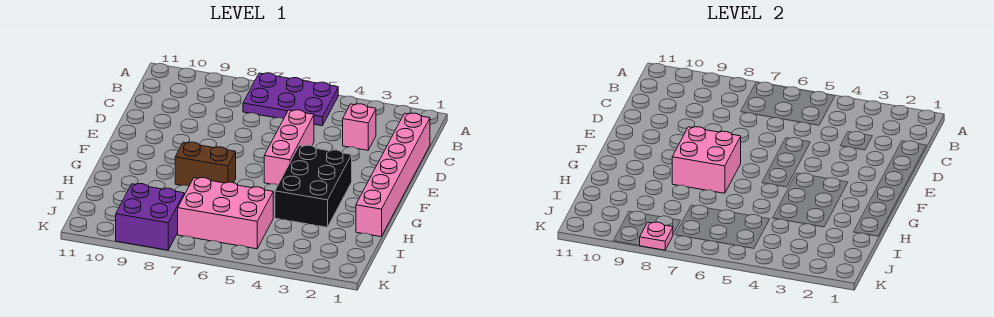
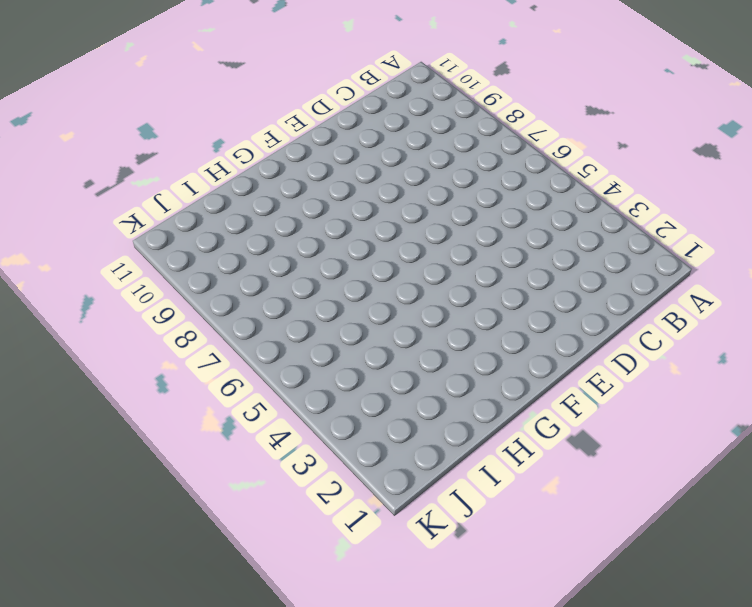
none -> purple plate A5:B7 level 1
none -> pink brick C1:H1 level 1

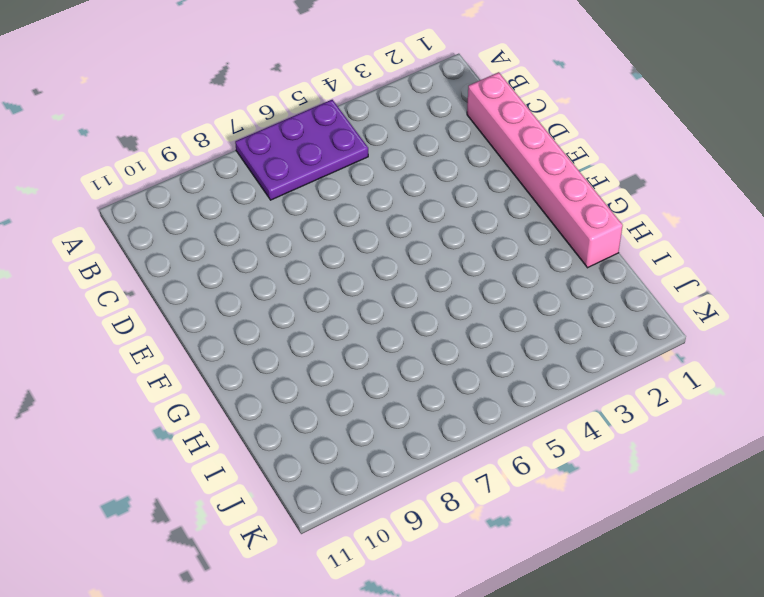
none -> pink brick C3 level 1
none -> pink brick D5:F5 level 1

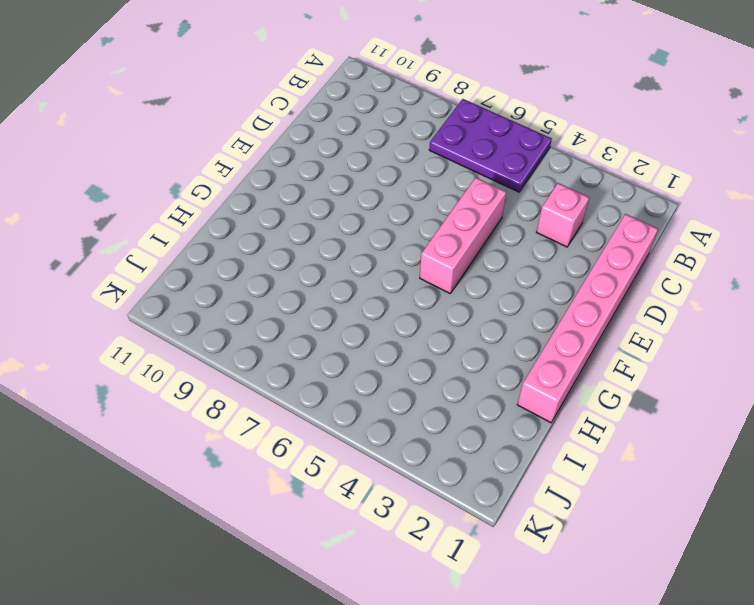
none -> black brick F3:H4 level 1
none -> brown brick G7:G8 level 1

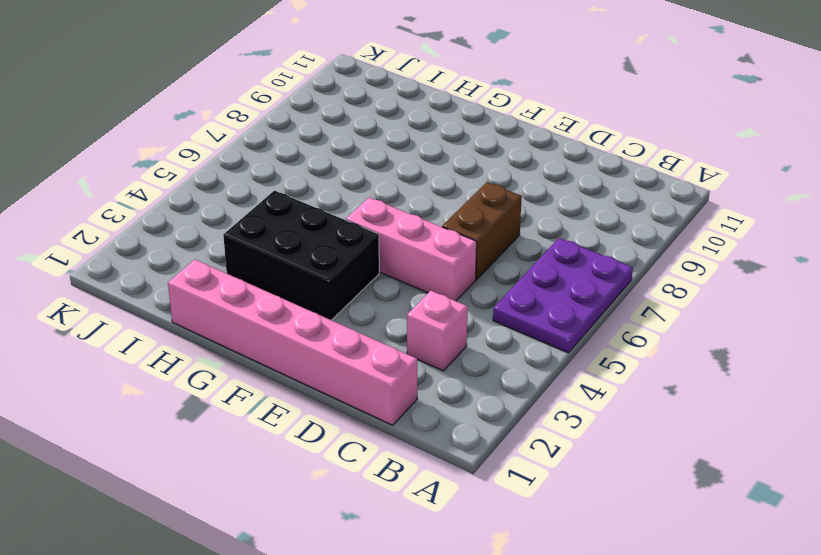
brown brick D6:D7 level 1 -> brown brick G7:G8 level 1
none -> pink brick I5:J7 level 1
none -> purple brick J8:K9 level 1

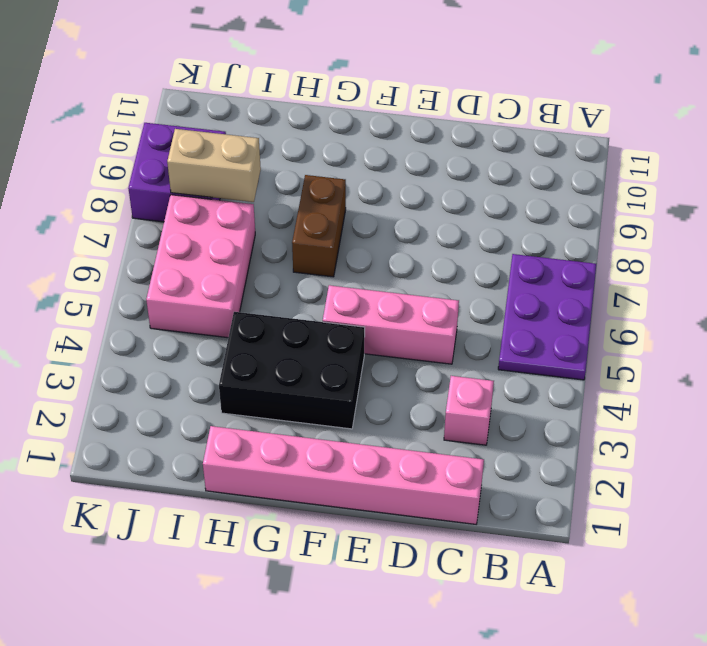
tan brick I8:J8 level 2 -> none
none -> pink brick F7:G8 level 2
none -> pink plate K8 level 2

